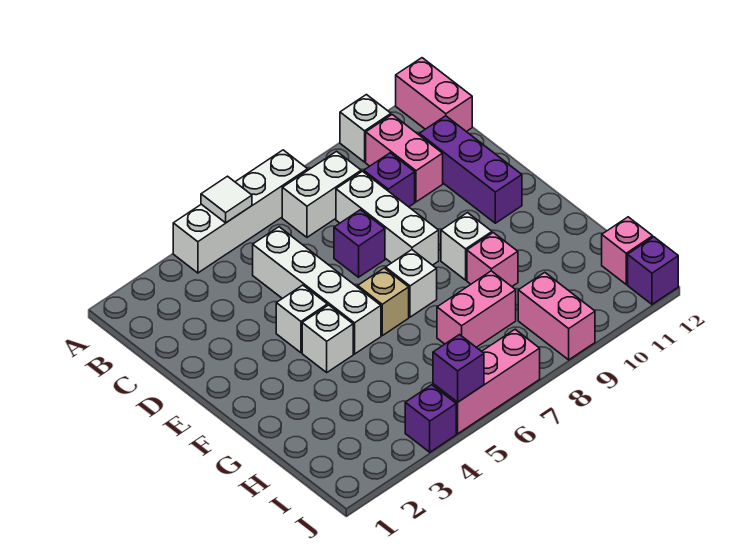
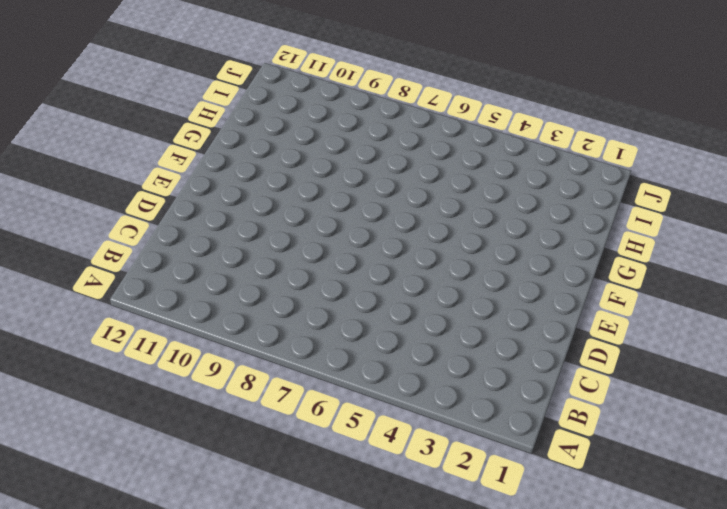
none -> white brick A4:A7 level 1
none -> white brick A10 level 1
none -> pink brick A12:B12 level 1

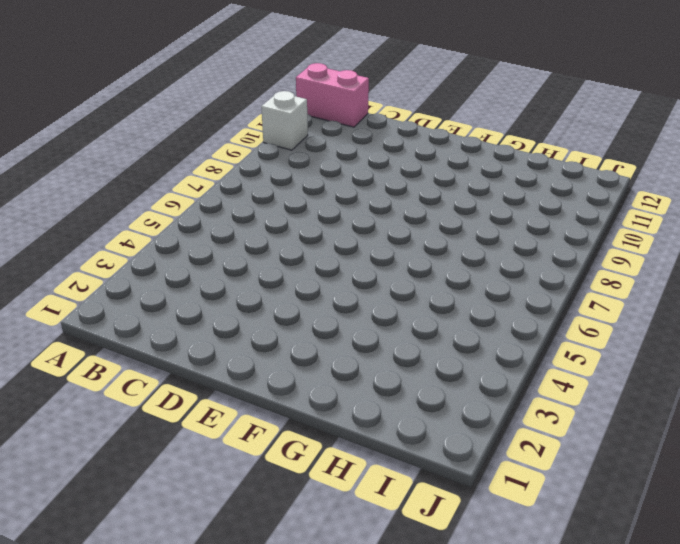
none -> white brick A4:A7 level 1
none -> white brick B7:B8 level 1
none -> pink brick B10:C10 level 1

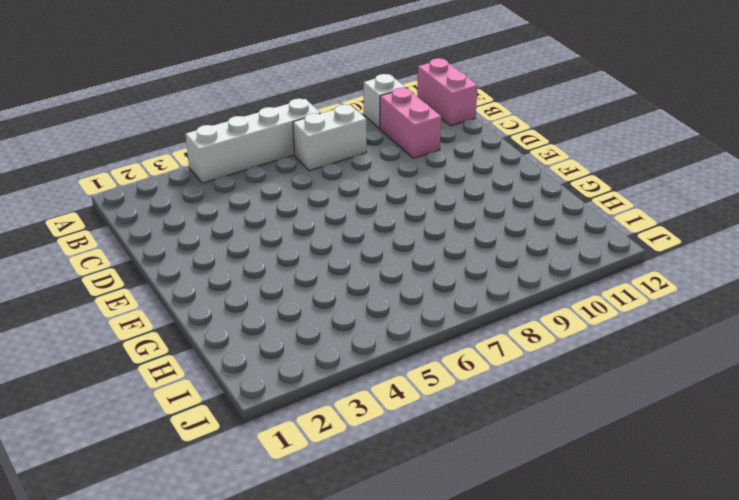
none -> white brick C5:F5 level 1
none -> white brick C8:E8 level 1
none -> purple brick C9 level 1

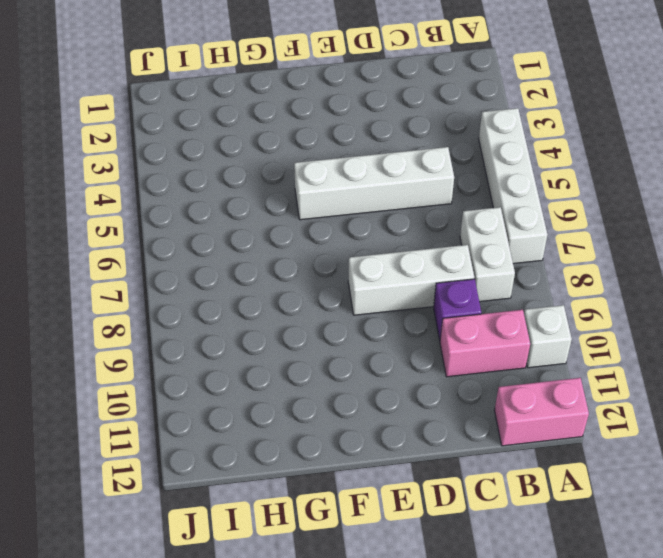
none -> purple brick C11:E11 level 1
none -> purple brick D7 level 1
none -> white brick E4 level 1

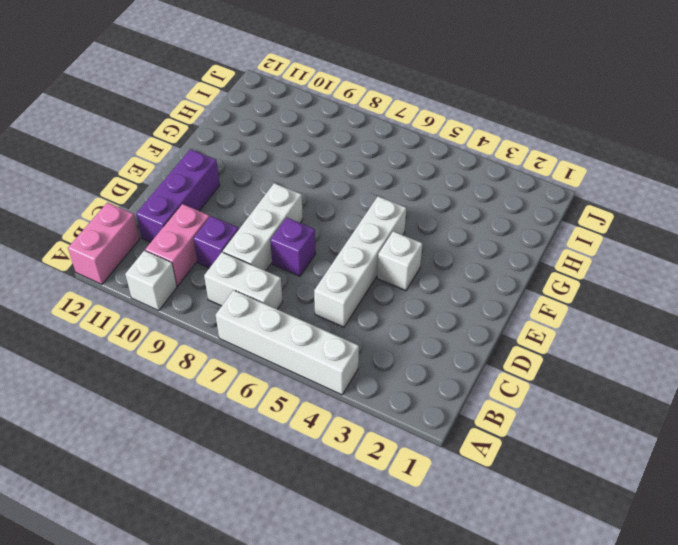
none -> white brick F4 level 1
none -> tan brick F6 level 1
none -> white brick F7 level 1

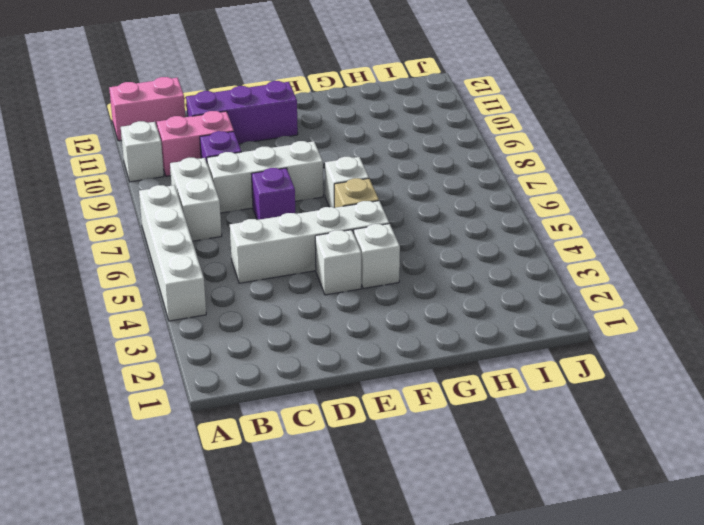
none -> white brick F9 level 1
none -> pink brick G9 level 1
none -> pink brick H7:H8 level 1

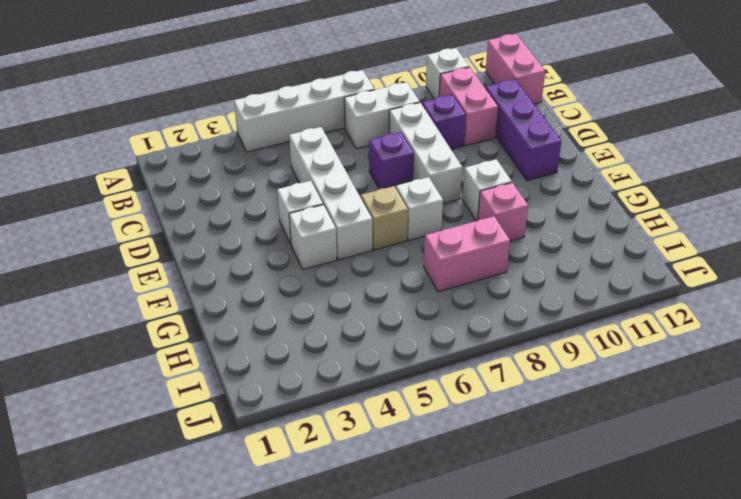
none -> pink brick I9:J9 level 1
none -> pink brick I12 level 1
none -> purple brick J4 level 1

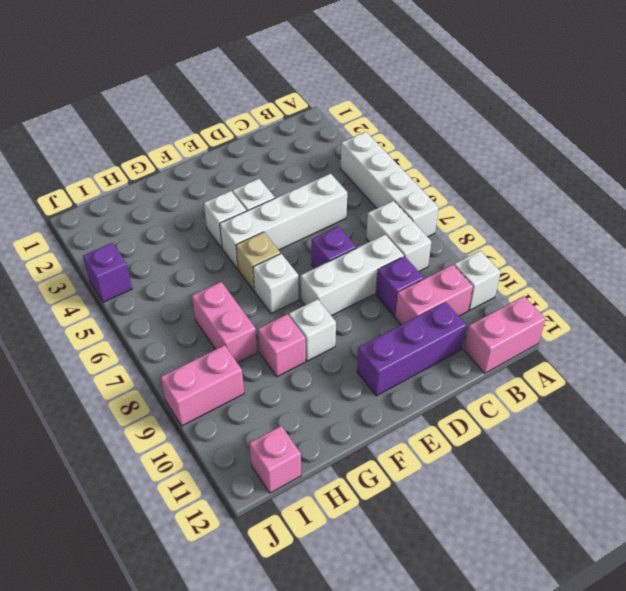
none -> pink brick J5:J7 level 1
none -> purple brick J12 level 1
none -> white tile A5 level 2

